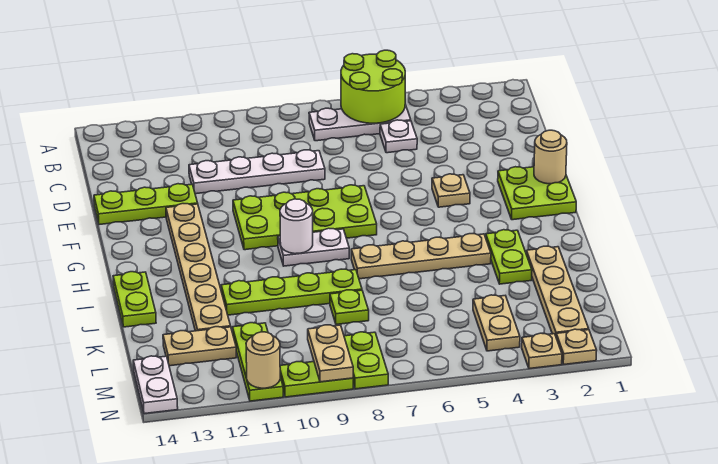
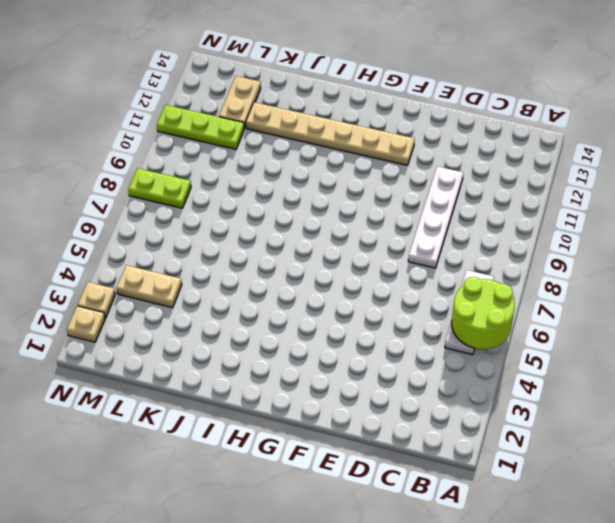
none -> white plate C5 level 1
none -> lime plate E12:E14 level 1
none -> lime plate F1:G2 level 1

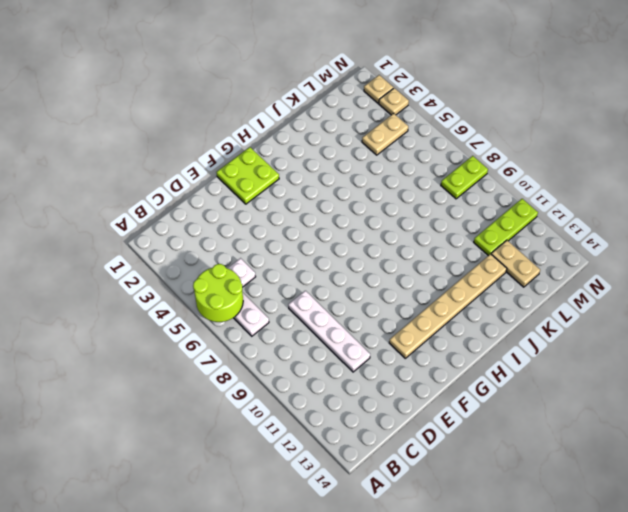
none -> lime plate E12:E14 level 1
none -> tan plate F4 level 1
none -> lime plate F7:G10 level 1

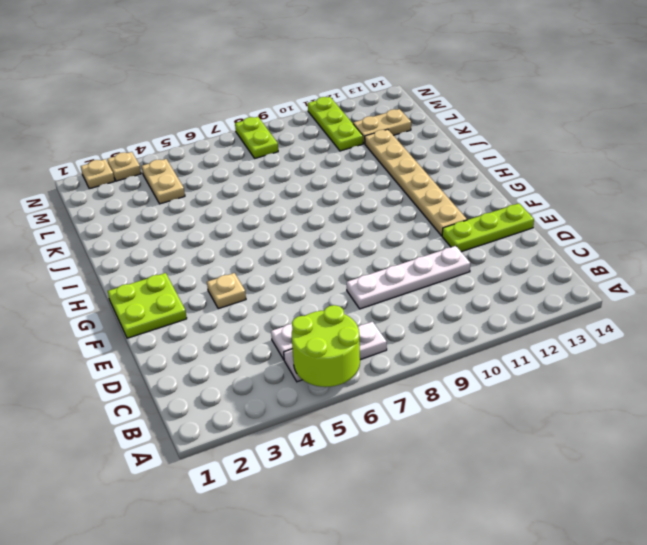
none -> lime plate F7:G10 level 1
none -> white plate H8:H9 level 1
none -> lime plate I3:J3 level 1

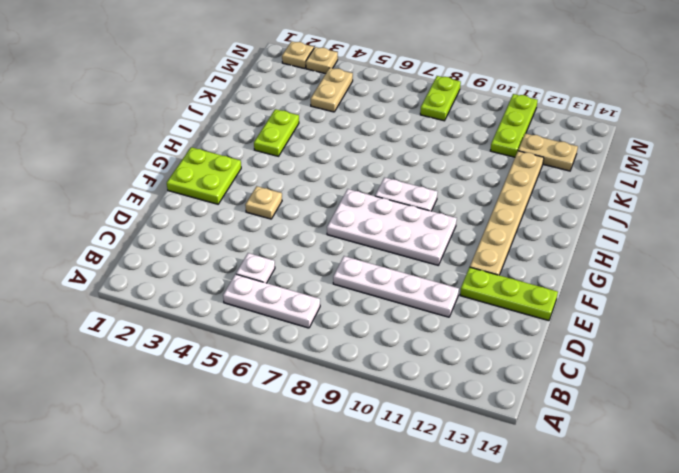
white plate F7:G10 level 1 -> lime plate F7:G10 level 1
none -> tan plate I4:I7 level 1
none -> lime plate I14:J14 level 1
none -> tan plate J2:M2 level 1

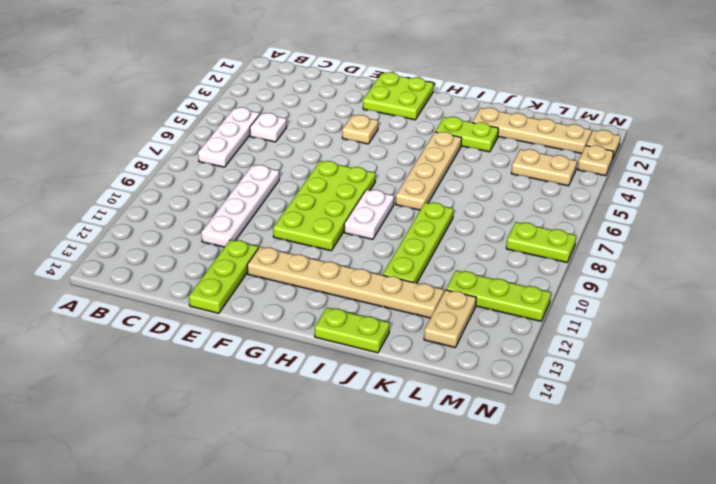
none -> lime plate K8 level 1
none -> white plate M14:N14 level 1
none -> lime plate N9:N10 level 1

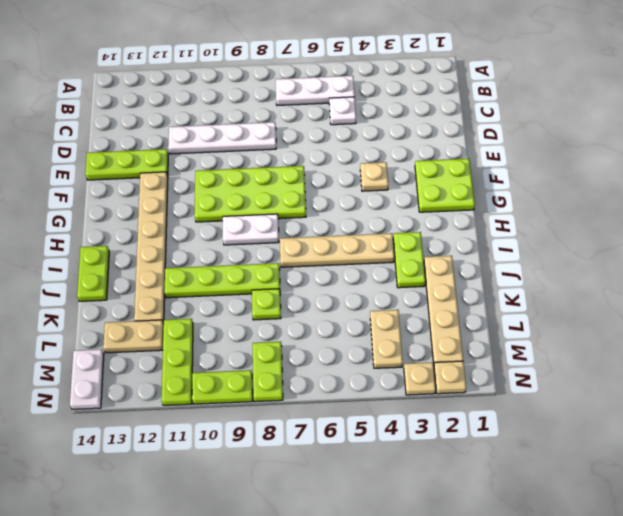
none -> lime round brick A5:B6 level 2
none -> tan round brick F1 level 2
none -> white round brick H9 level 2

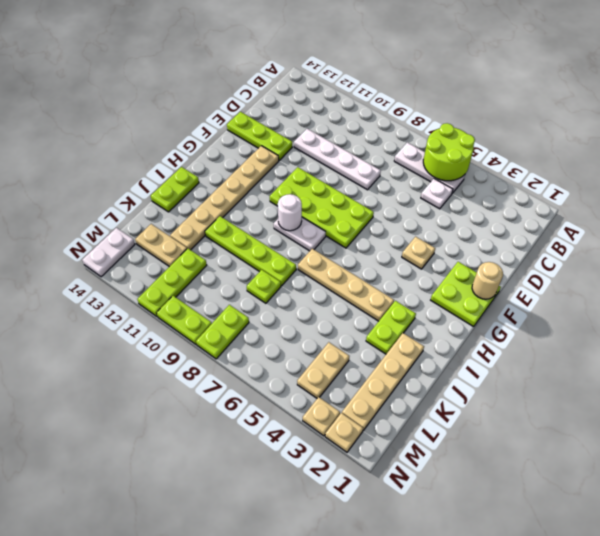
none -> tan plate M9:N9 level 2
none -> tan round brick N11 level 2

